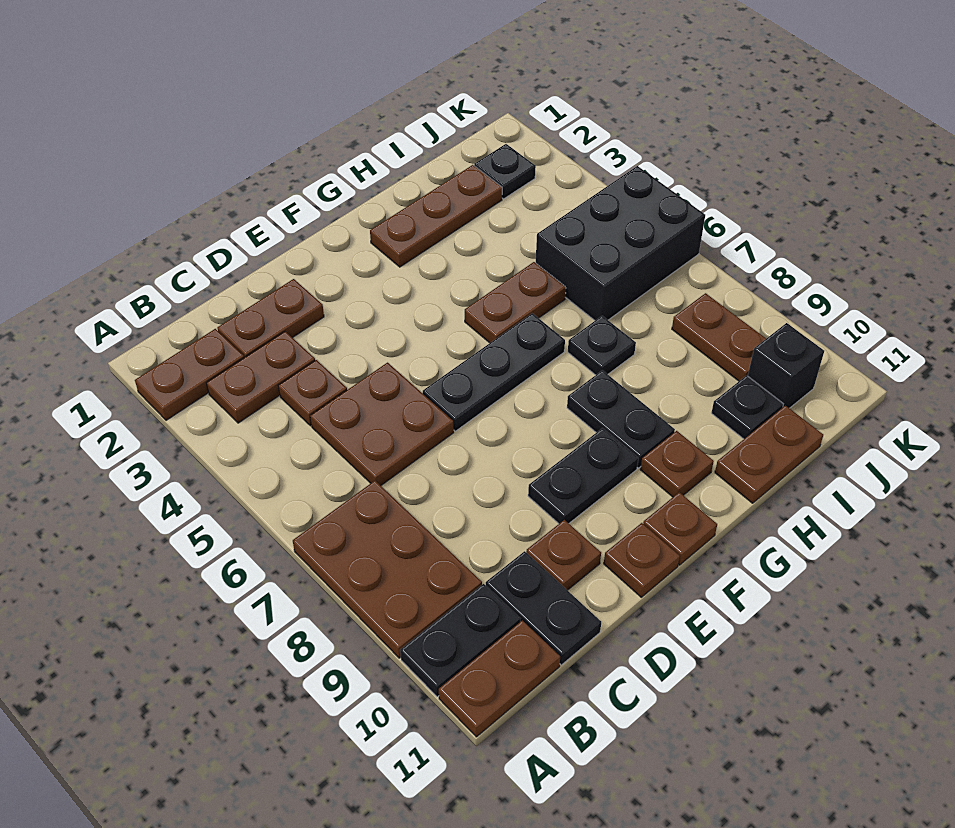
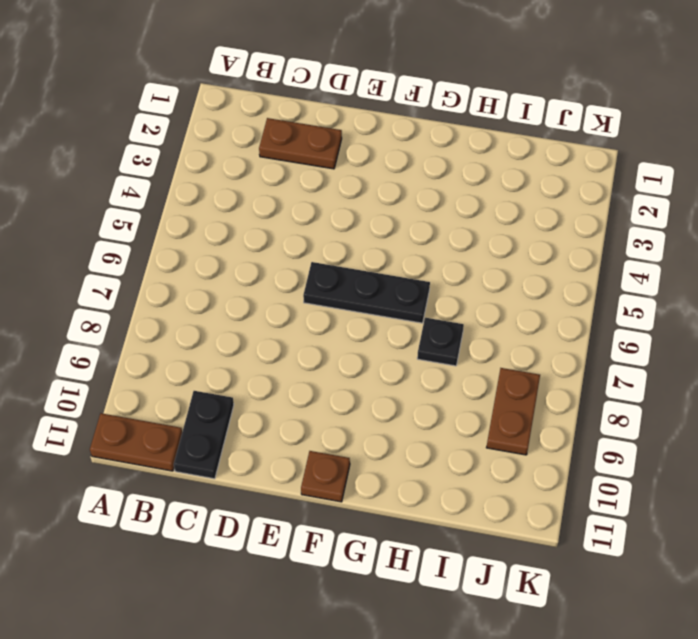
none -> brown plate A2:B2 level 1
none -> brown plate A7:B9 level 1
none -> black plate A10:B10 level 1

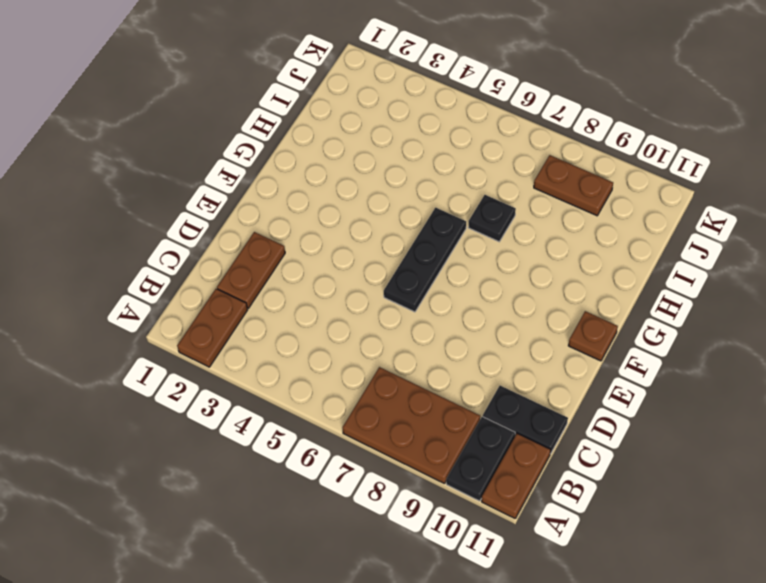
none -> brown plate B3:C3 level 1
none -> brown plate C4 level 1
none -> brown plate C5:D6 level 1

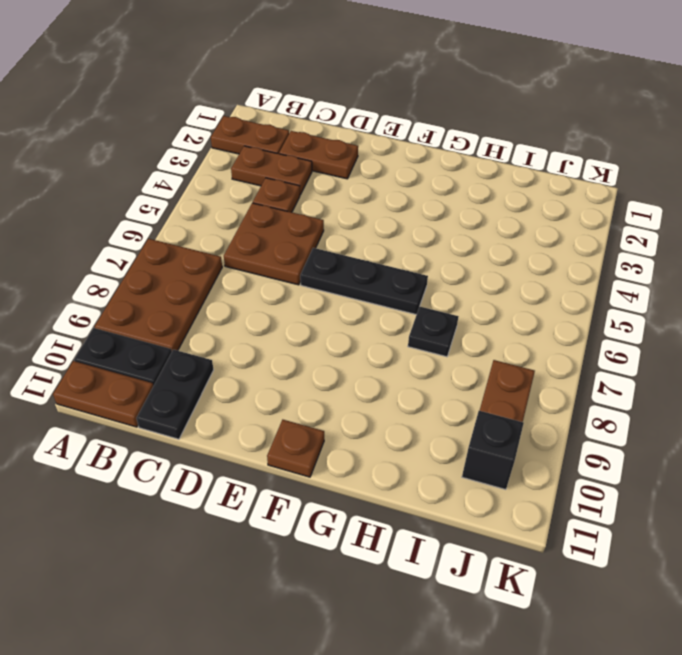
none -> brown plate D10 level 1
none -> black plate E9:F9 level 1
none -> brown plate E11 level 1

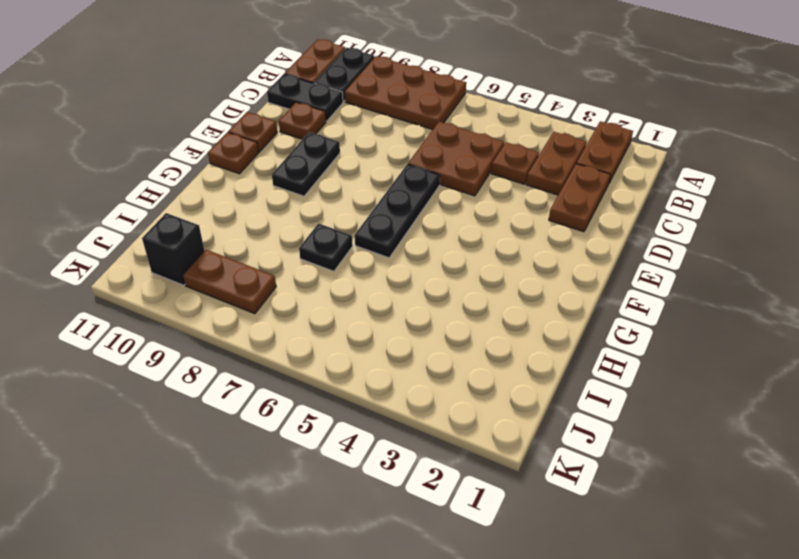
none -> brown plate G2:I2 level 1
none -> brown plate G5:H5 level 1
none -> black plate G8:G9 level 1

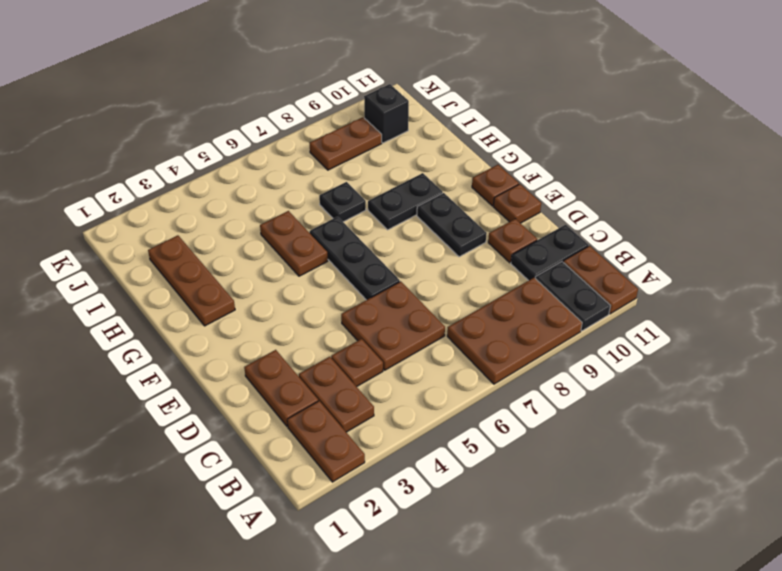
none -> brown plate G10 level 1
none -> brown plate H11:I11 level 1
none -> black brick I5:K6 level 1

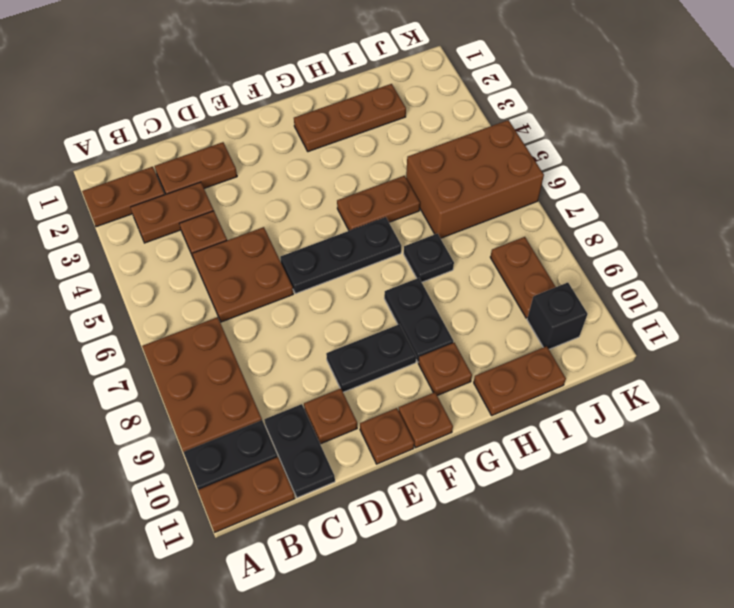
brown brick I5:K6 level 1 -> black brick I5:K6 level 1
none -> black plate I10 level 1
none -> black plate J2 level 1

